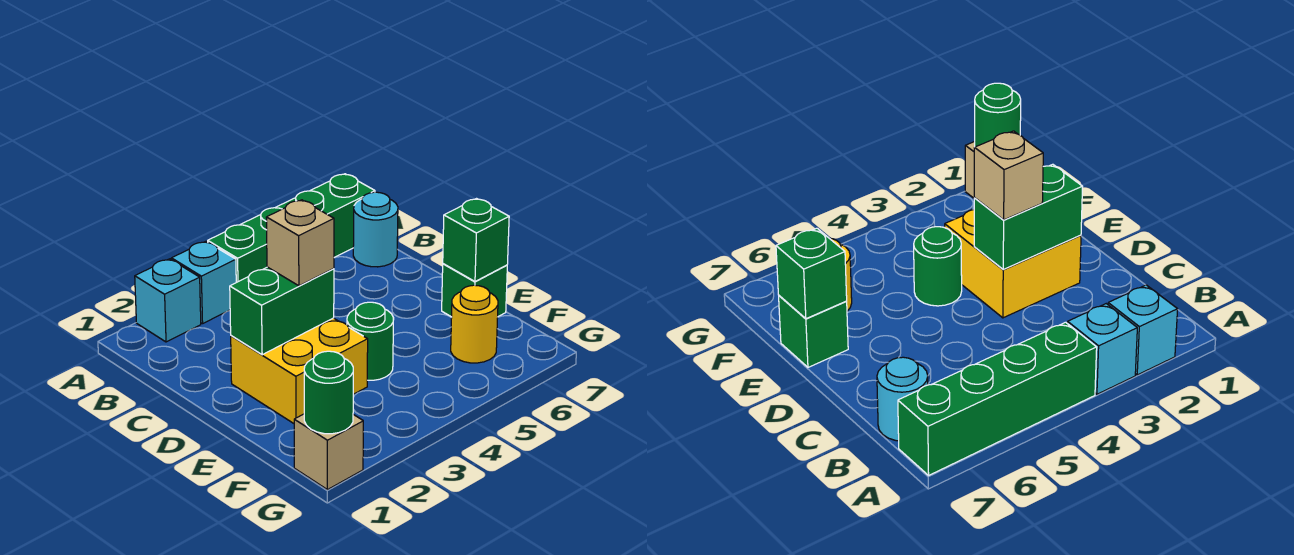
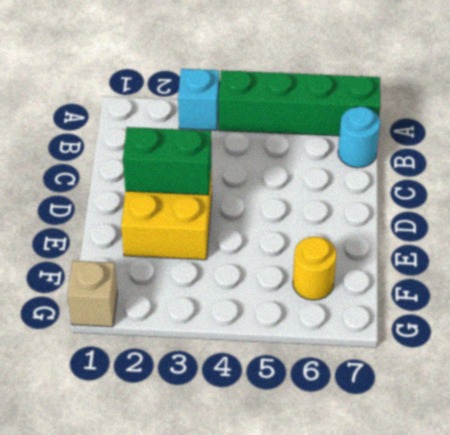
none -> cyan brick A2 level 1
none -> green round brick E4 level 1
none -> green brick E7 level 1

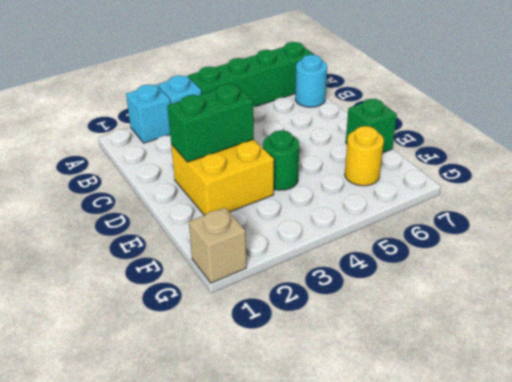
none -> green brick E7 level 2
none -> green round brick G1 level 2
none -> tan brick D3 level 3

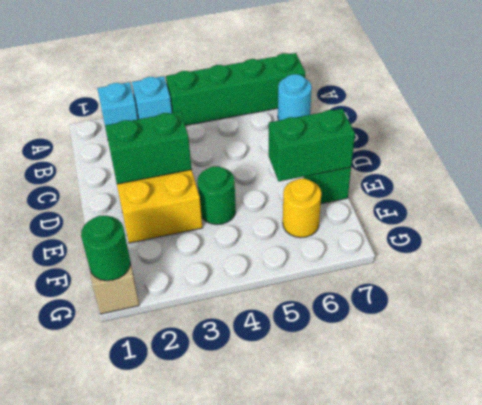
green brick E6:E7 level 2 -> green brick E7 level 2
none -> tan brick D3 level 3

